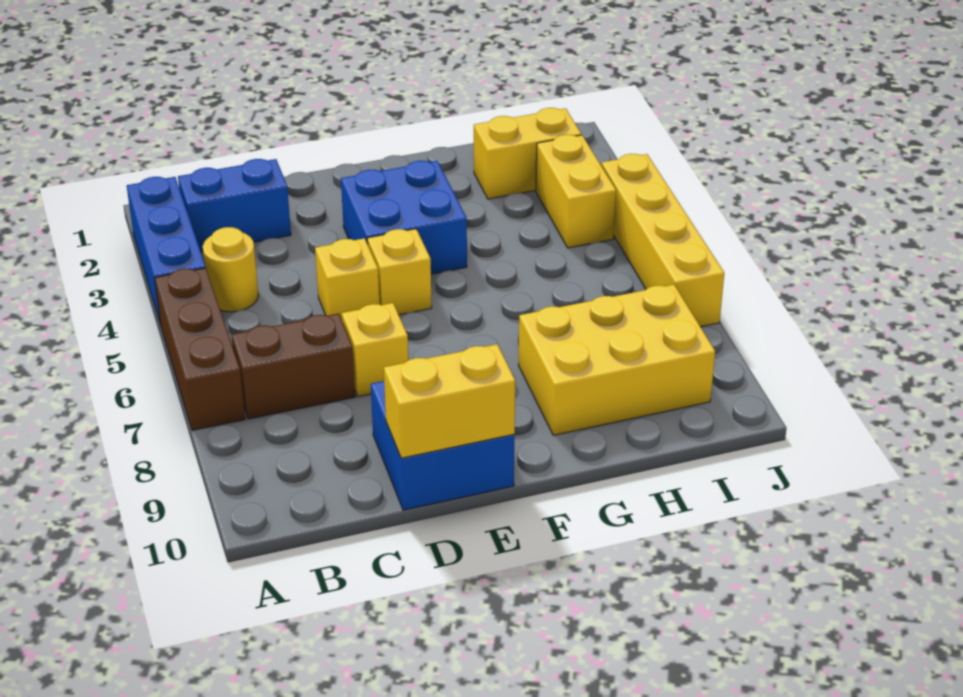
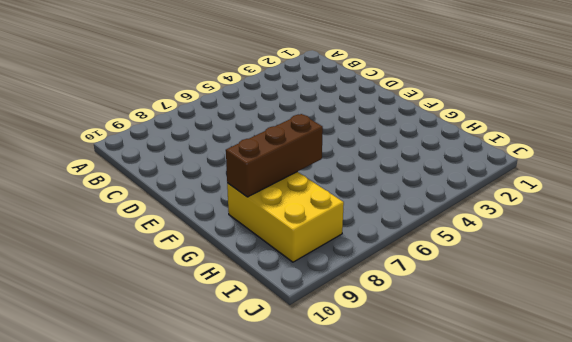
brown brick G7:G9 level 2 -> brown brick A5:A7 level 1
none -> blue brick A2:A4 level 1
none -> blue brick B2:C2 level 1
none -> yellow round brick B4 level 1

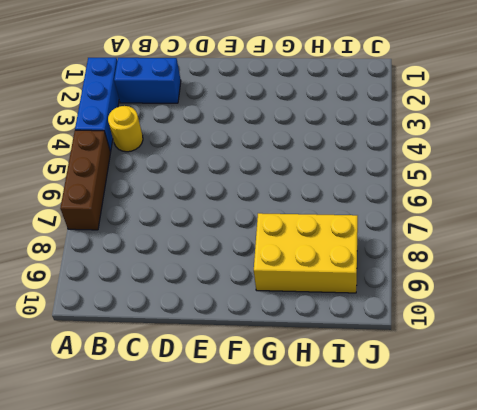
none -> brown brick B7:C7 level 1
none -> yellow brick D5 level 1
none -> yellow brick D7 level 1

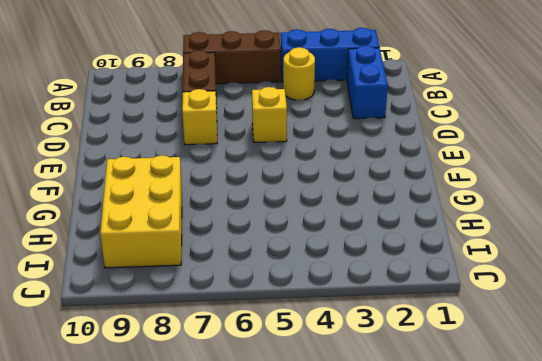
none -> blue brick D9:E10 level 1
none -> blue brick E3:F4 level 1
none -> yellow brick E5 level 1

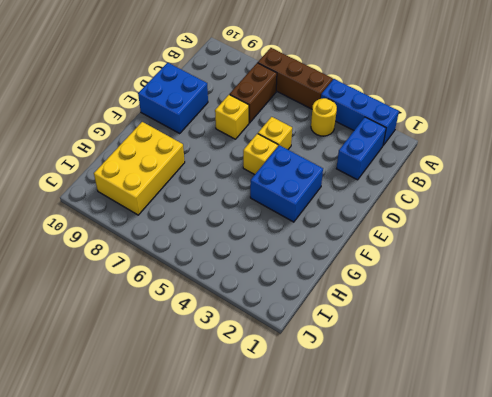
none -> yellow brick H2:I2 level 1
none -> yellow brick I3:I4 level 1
none -> yellow brick J4:J7 level 1

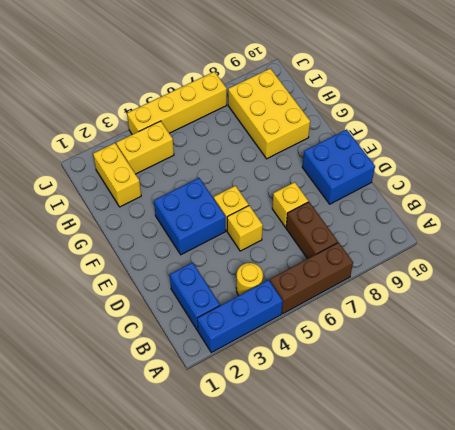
none -> yellow brick D10:E10 level 2

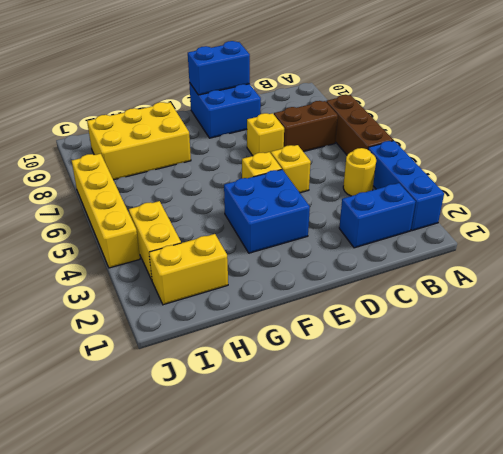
blue brick D10:E10 level 2 -> yellow brick D10:E10 level 2

